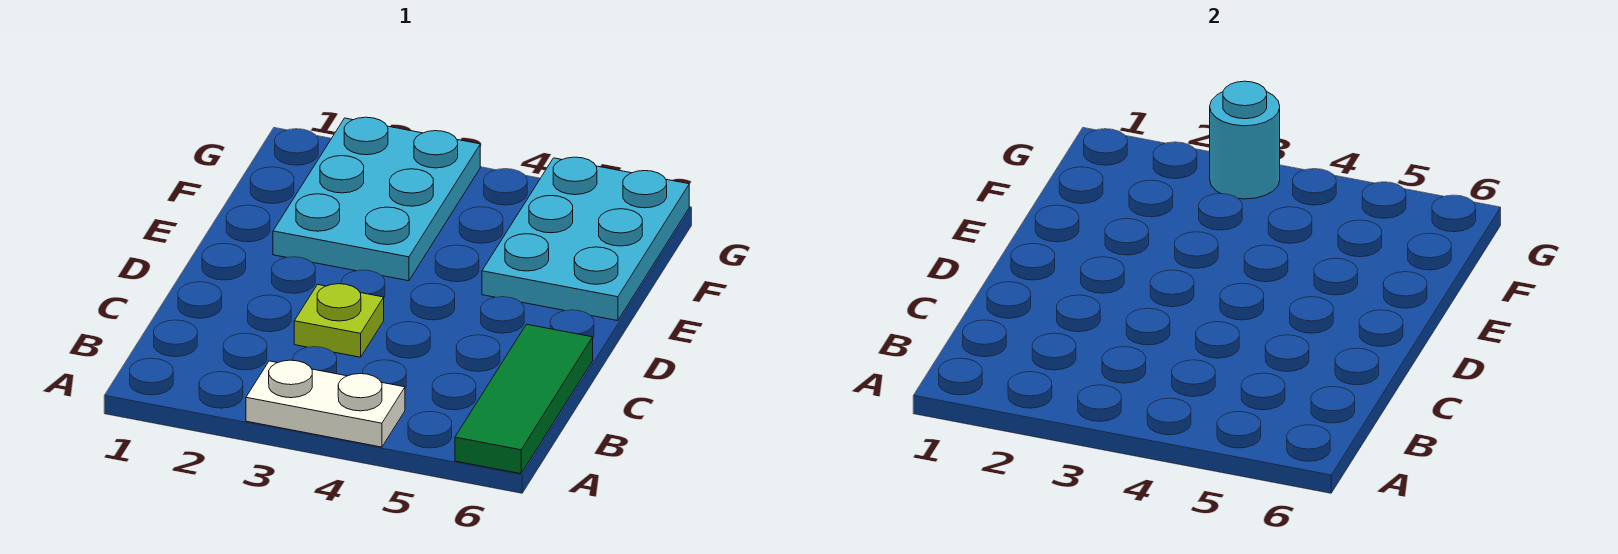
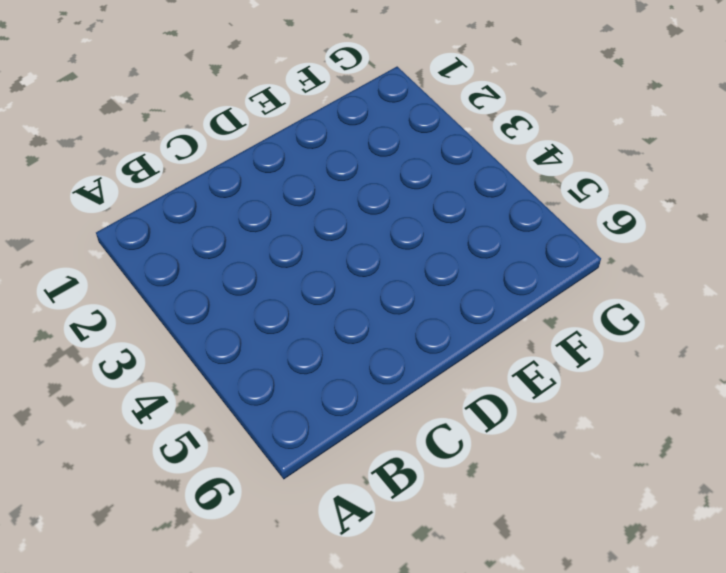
none -> white plate A3:A4 level 1
none -> green tile A6:C6 level 1

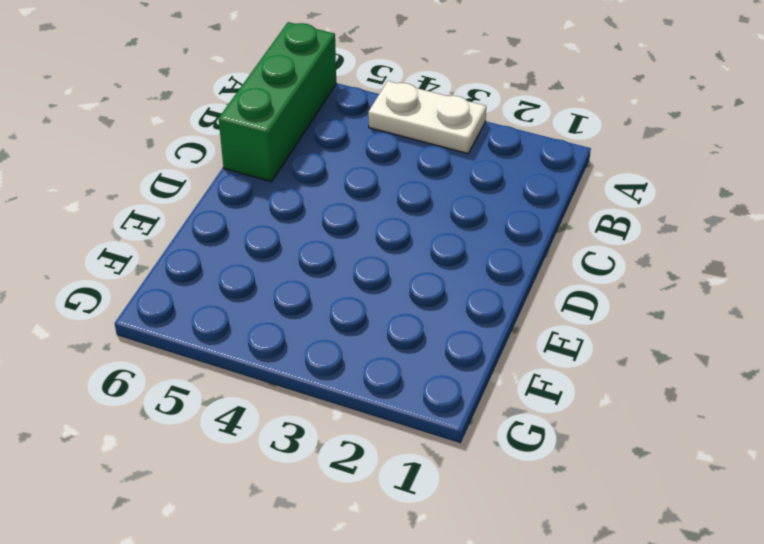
green brick A6:C6 level 1 -> green tile A6:C6 level 1
none -> lime plate C3 level 1
none -> cyan plate E2:G3 level 1

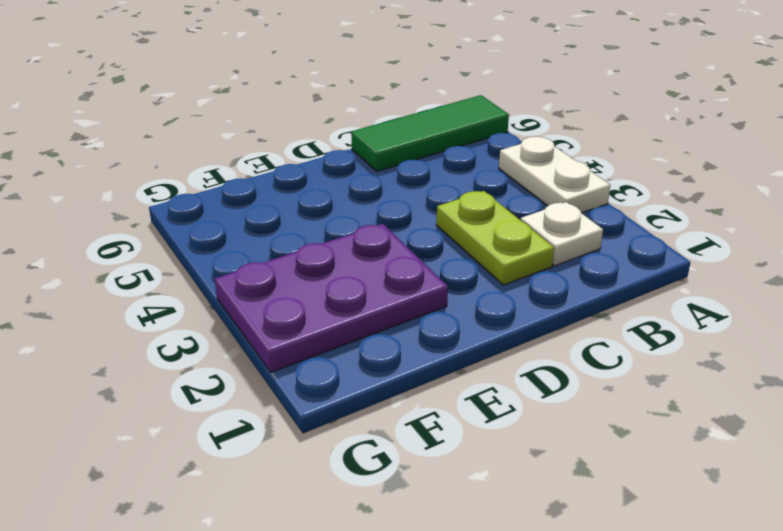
white plate B2 level 1 -> none
lime plate C2:C3 level 1 -> lime plate C3 level 1
purple plate E2:G3 level 1 -> cyan plate E2:G3 level 1
none -> cyan plate E5:G6 level 1
none -> cyan round brick G3 level 2

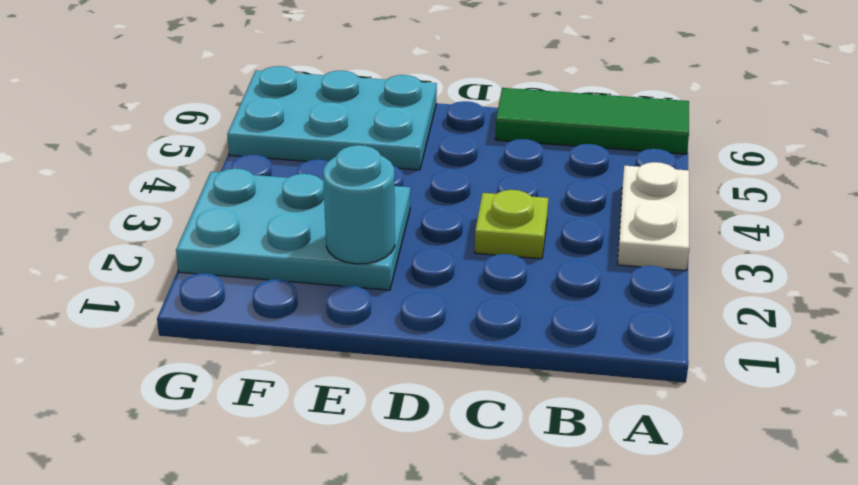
cyan round brick E2 level 2 -> cyan round brick G3 level 2

